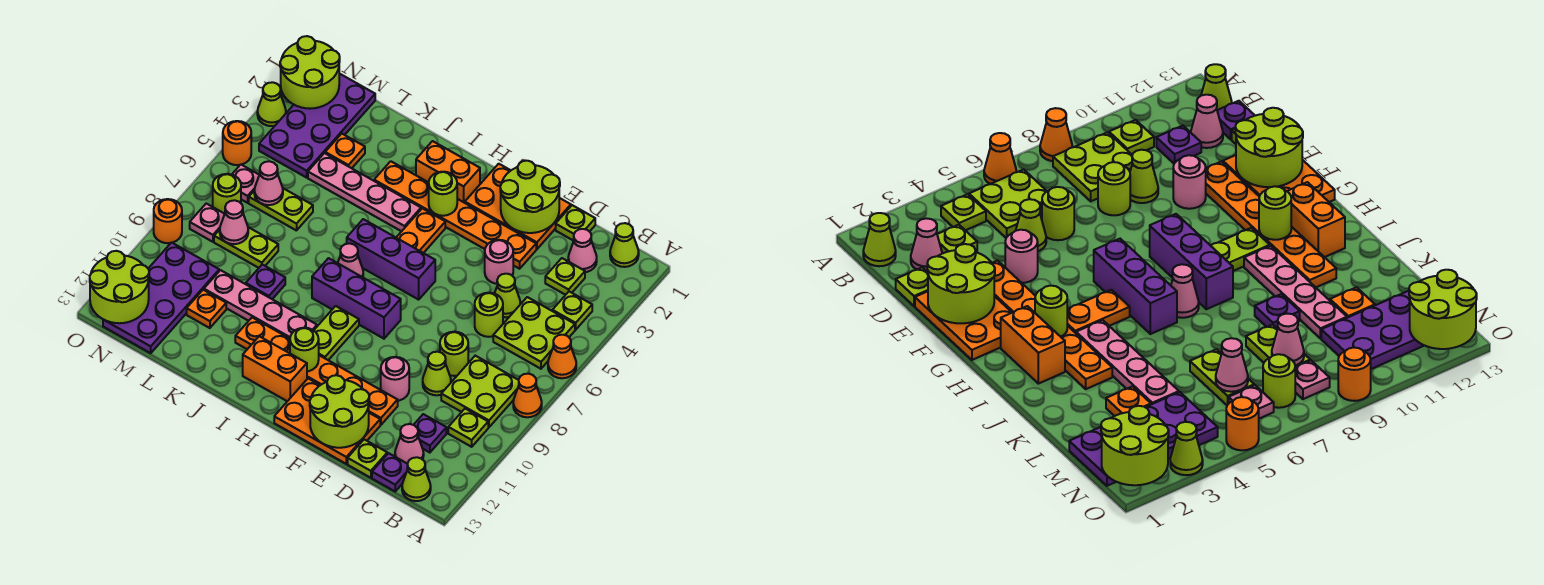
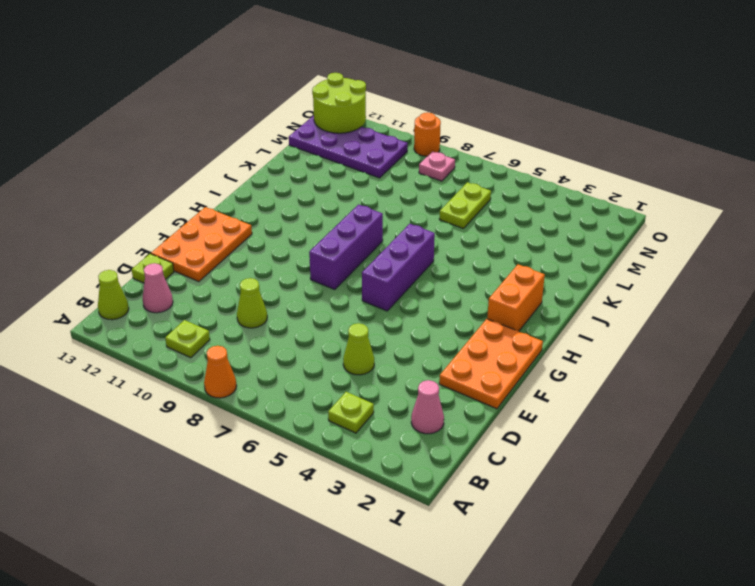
none -> orange cone A6 level 1
none -> lime cone B1 level 1
none -> lime plate B5:C6 level 1
none -> lime plate B8:C9 level 1

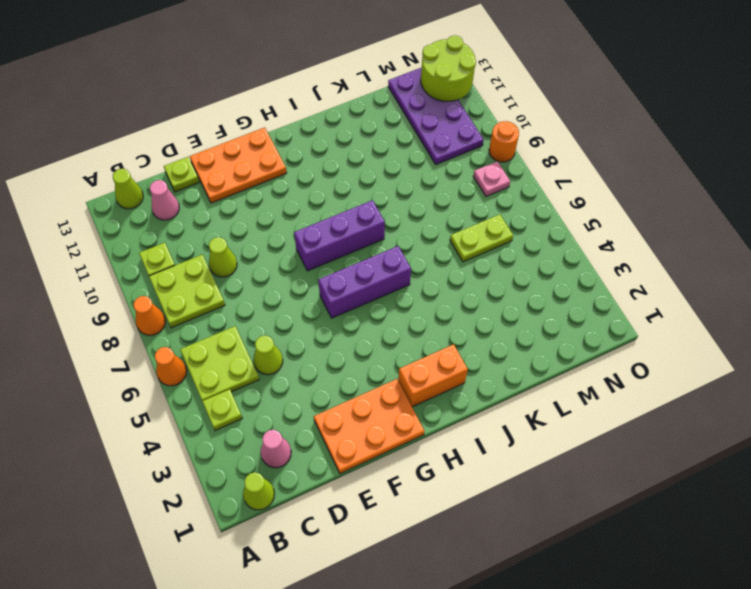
none -> lime plate C3 level 1
none -> purple plate C11 level 1
none -> purple plate C13 level 1
none -> lime plate D1 level 1

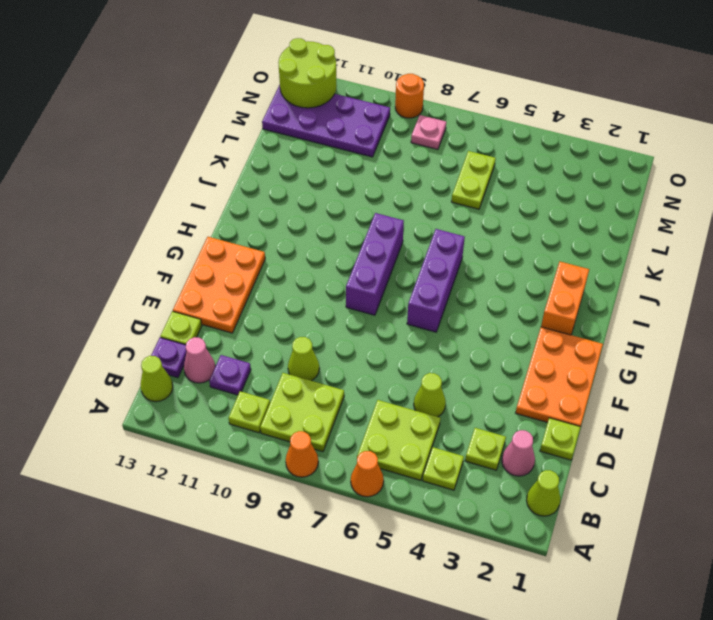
none -> lime round brick D6 level 1
none -> lime round brick D8 level 1
none -> orange plate E3:J3 level 1
none -> pink round brick E4 level 1

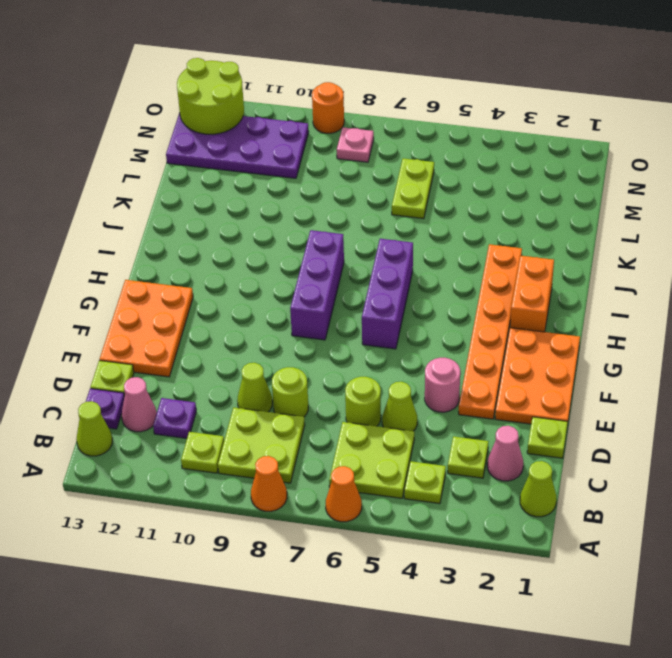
none -> pink round brick E10 level 1
none -> orange plate E11:J11 level 1
none -> orange plate H4:H5 level 1
none -> lime plate H9:H10 level 1

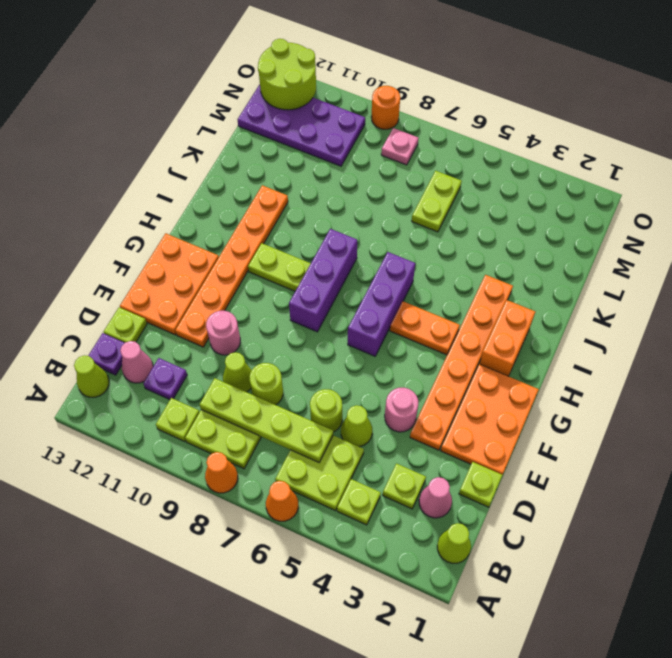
lime plate C6:C9 level 2 -> none
none -> orange brick H12:I12 level 1
none -> pink plate I4:L4 level 1
none -> pink cone I7 level 1
none -> pink plate I10:L10 level 1

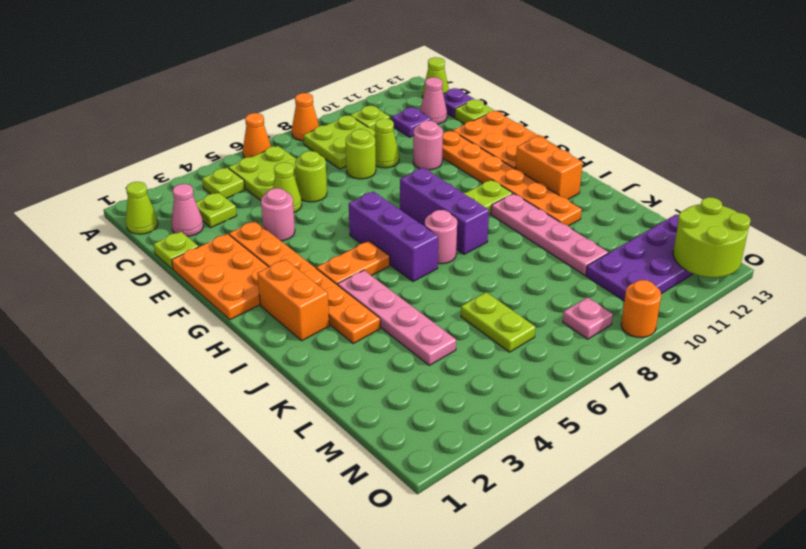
pink round brick I7 level 1 -> pink cone I7 level 1
none -> purple plate K9 level 1
none -> orange plate L3 level 1
none -> lime plate L8:M8 level 1
none -> orange plate L11 level 1

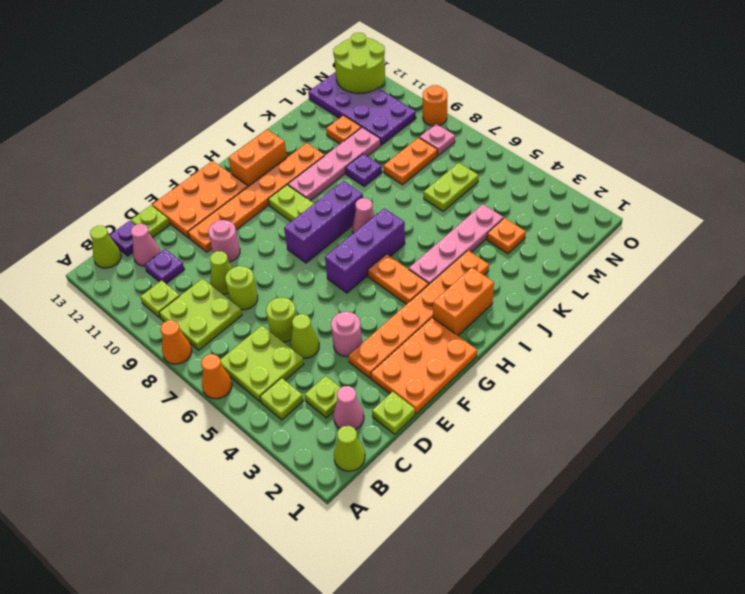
orange plate L8:M8 level 1 -> lime plate L8:M8 level 1
none -> purple plate M1:N4 level 1
none -> pink plate N6 level 1
none -> lime round brick N7 level 1
none -> lime cone O3 level 1

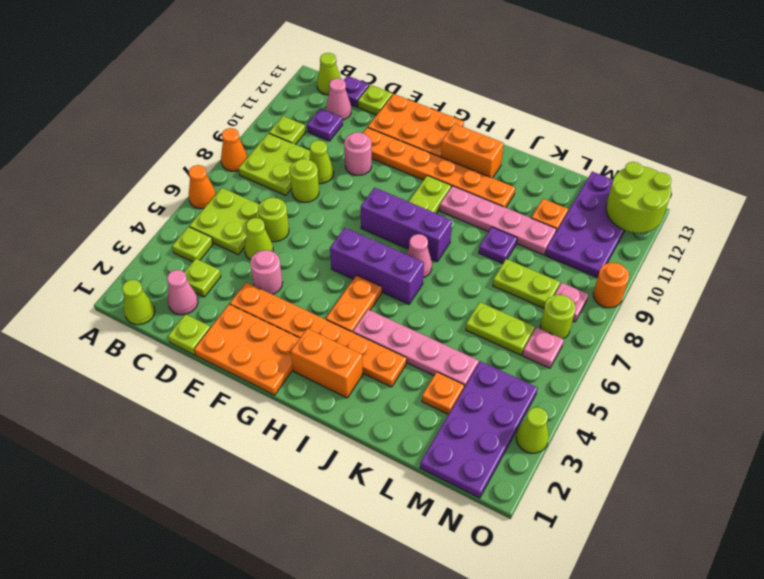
none -> orange round brick O5 level 1
none -> lime round brick E1:F2 level 2
none -> lime round brick E12:F13 level 2
none -> lime round brick H3 level 2

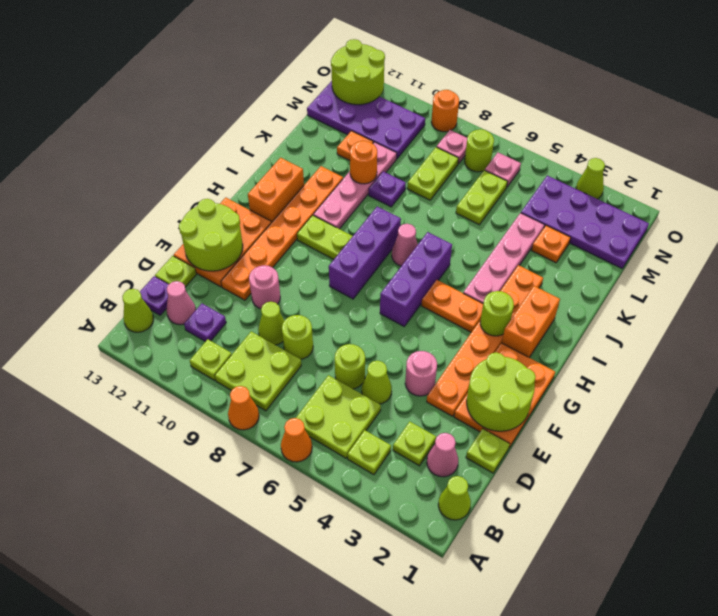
orange round brick K10 level 2 -> orange round brick O5 level 1
none -> lime round brick H11 level 2
none -> pink cone M6 level 2
none -> pink cone M8 level 2
none -> lime round brick N1:O2 level 2

